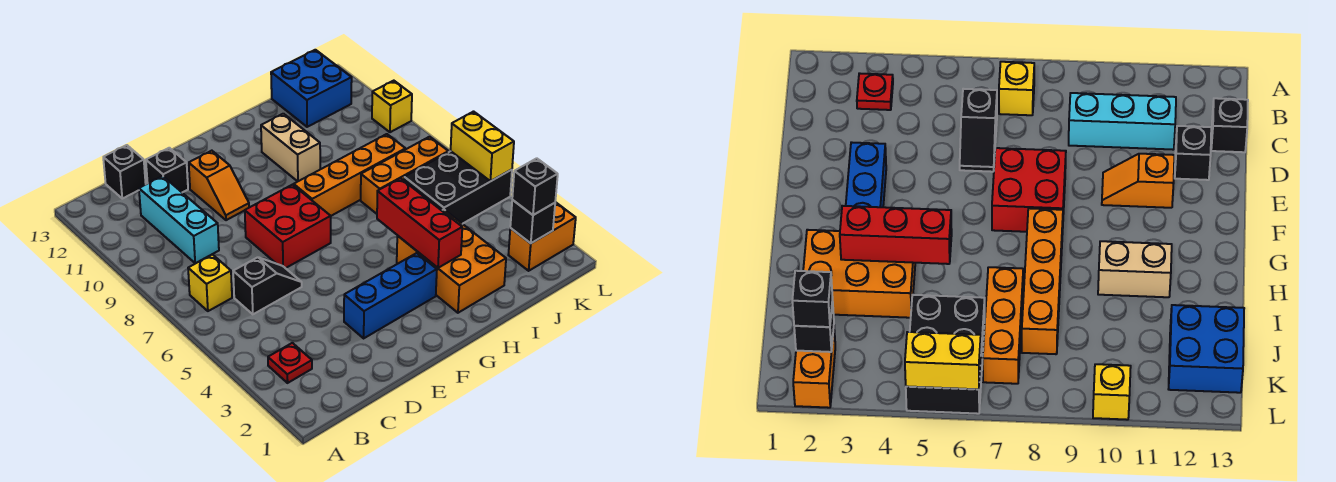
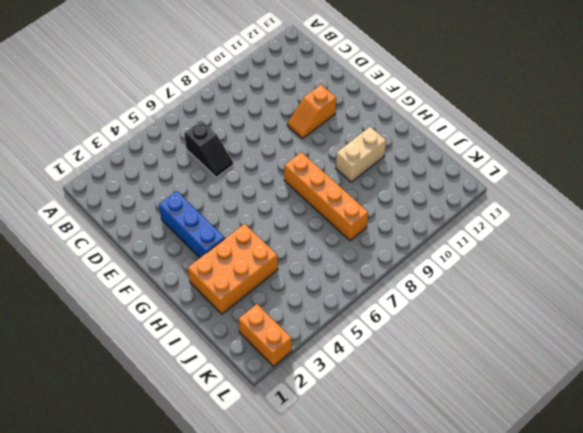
none -> red plate B3 level 1
none -> yellow brick B7 level 1
none -> cyan brick C9:C11 level 1

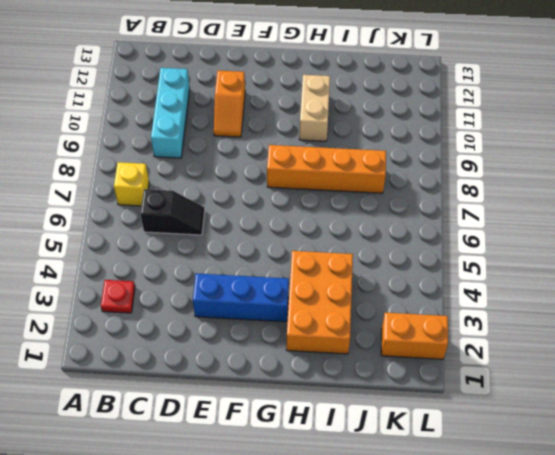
none -> black brick C13 level 1
none -> black brick D12 level 1
none -> red brick E7:F8 level 1

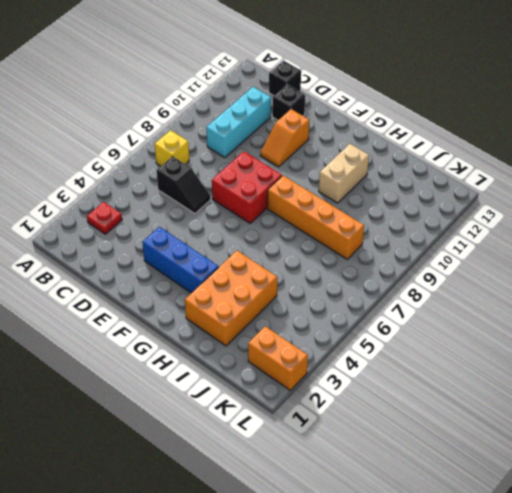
none -> orange brick I7:K7 level 1
none -> black brick J5:L6 level 1
none -> blue brick J12:K13 level 1

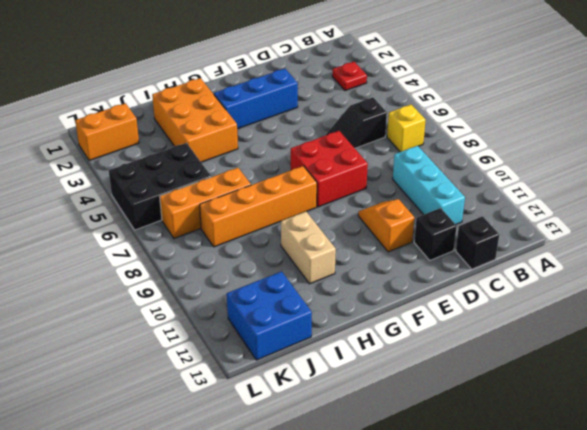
none -> yellow brick L10 level 1
none -> red brick H3:H5 level 2
none -> black brick K2 level 2

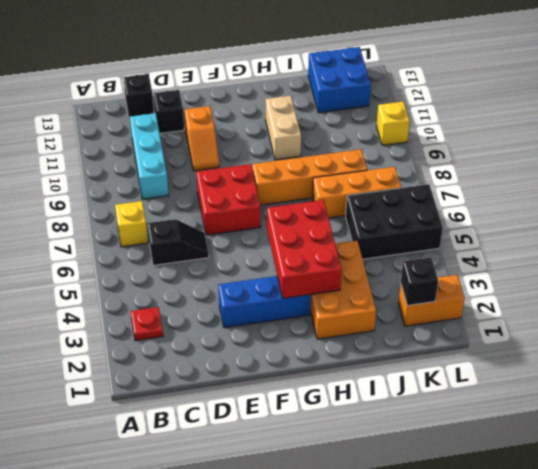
red brick G3:H5 level 2 -> red brick H3:H5 level 2
none -> yellow brick L5:L6 level 2
none -> black brick K2 level 3

